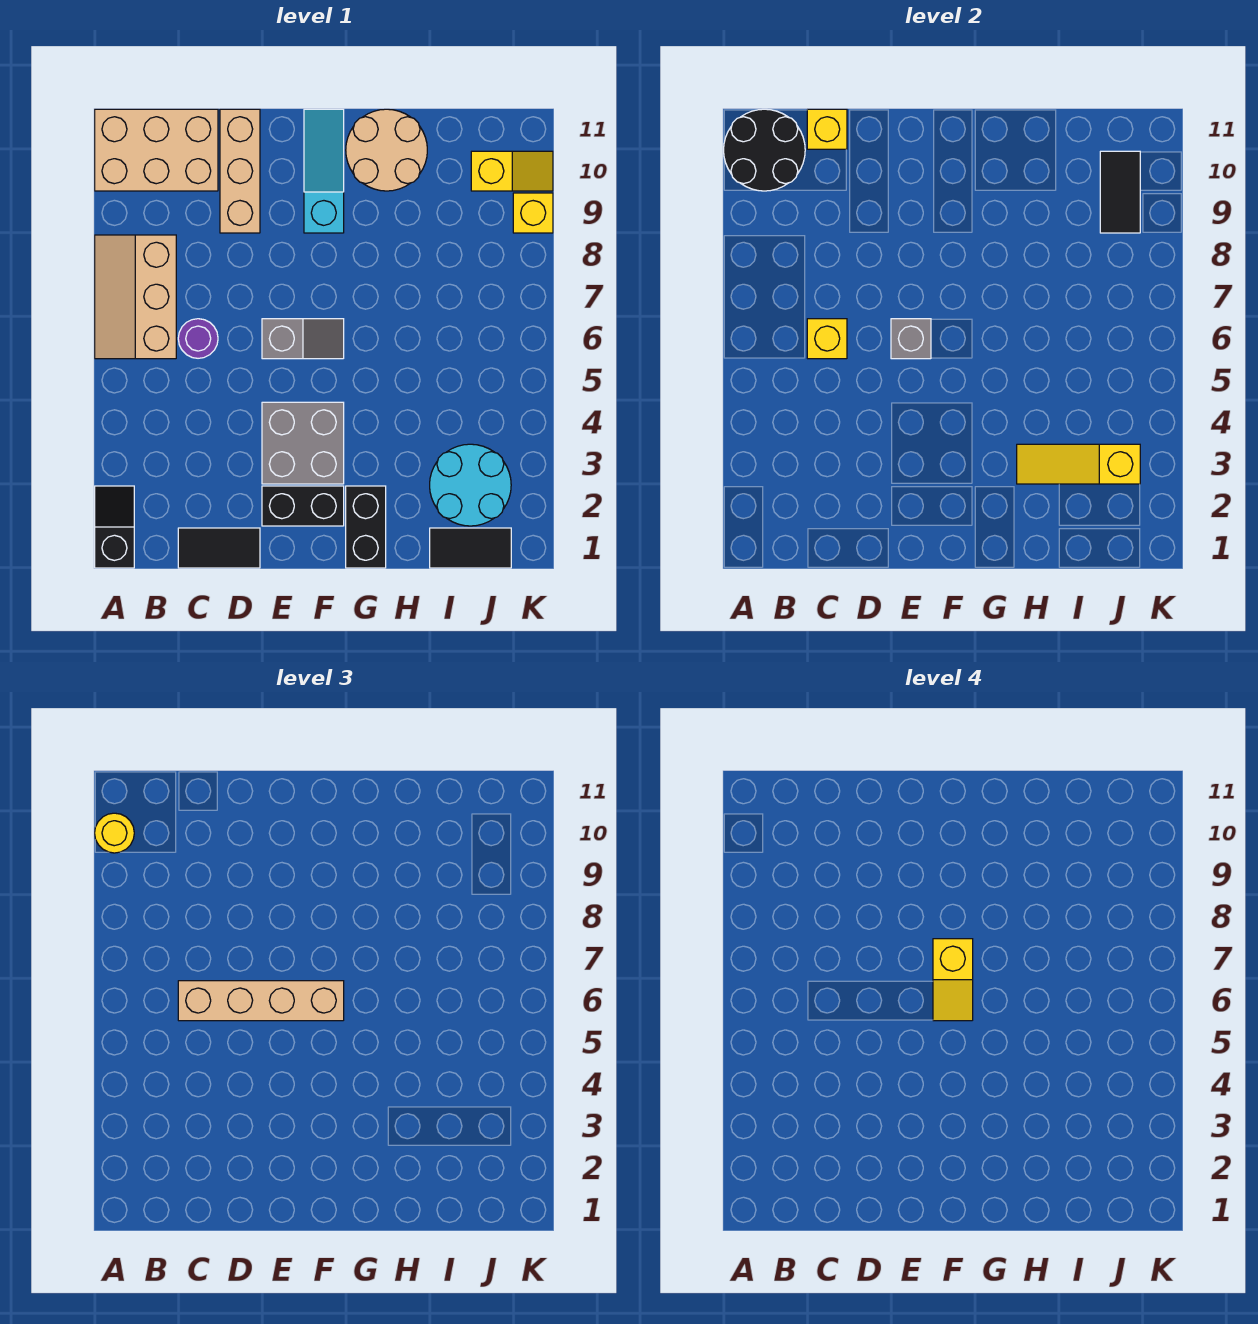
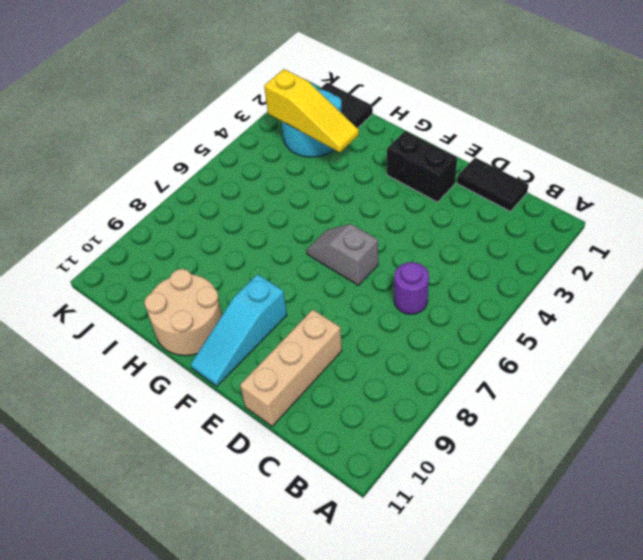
none -> black slope A1:A2 level 1 top 1
none -> tan slope A6:B8 level 1 top B
none -> tan brick A10:C11 level 1

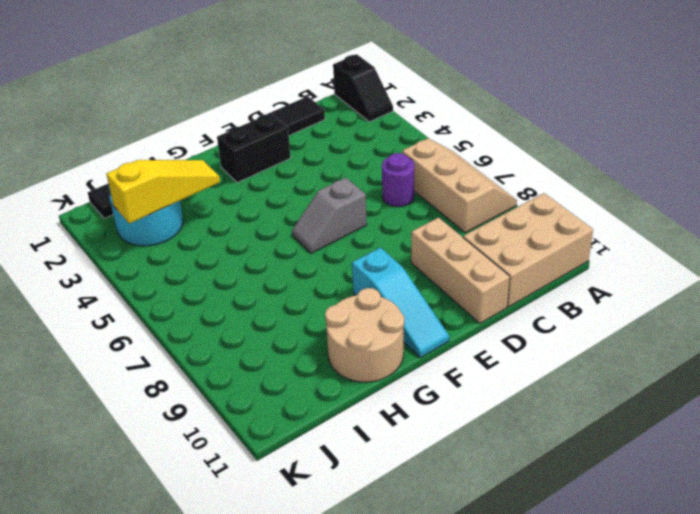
none -> grey brick E3:F4 level 1
none -> black brick G1:G2 level 1
none -> yellow slope J10:K10 level 1 top J

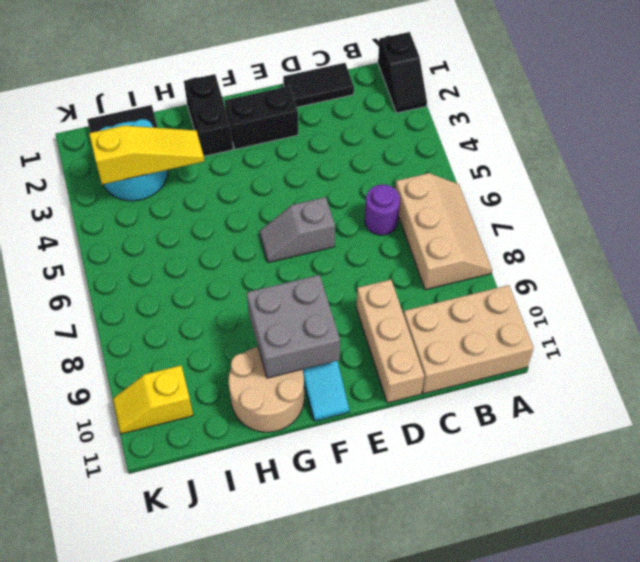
grey brick F9:G10 level 2 -> grey brick E3:F4 level 1
none -> yellow brick K9 level 1
none -> black round brick A10:B11 level 2
none -> yellow brick C6 level 2

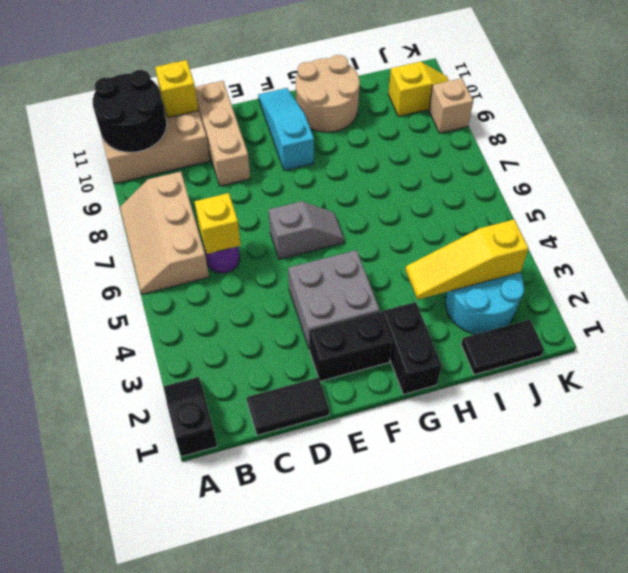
tan brick K9 level 1 -> yellow brick K9 level 1
none -> grey brick E6 level 2
none -> black tile J9:J10 level 2
none -> yellow round brick A10 level 3

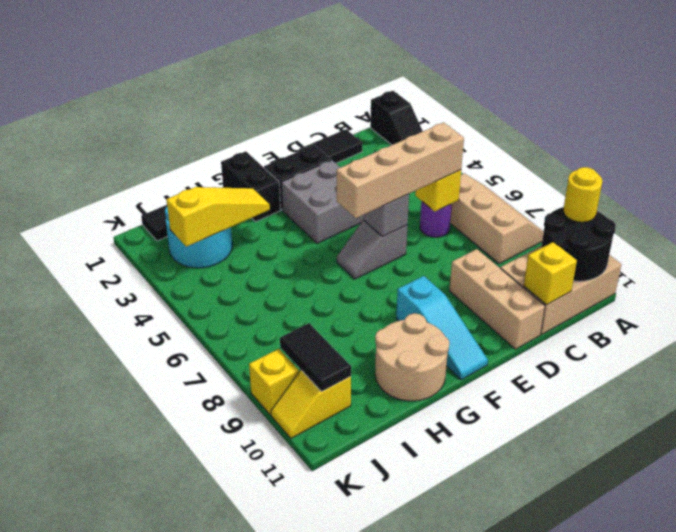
none -> yellow slope F6:F7 level 4 top 7

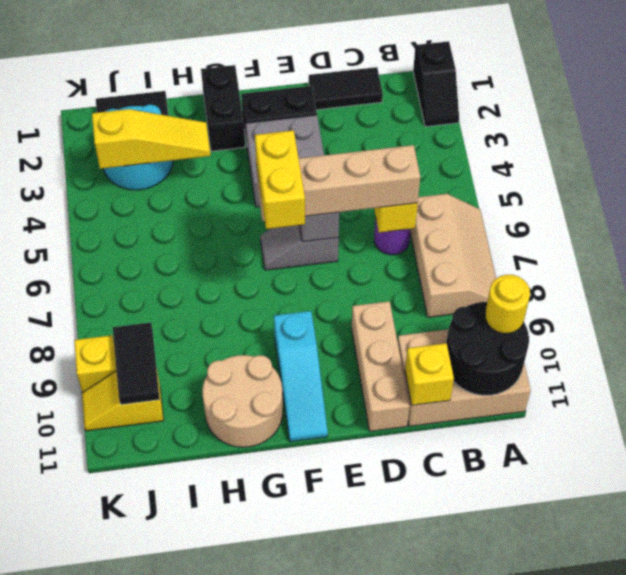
yellow brick F6:F7 level 4 -> yellow slope F6:F7 level 4 top 7

